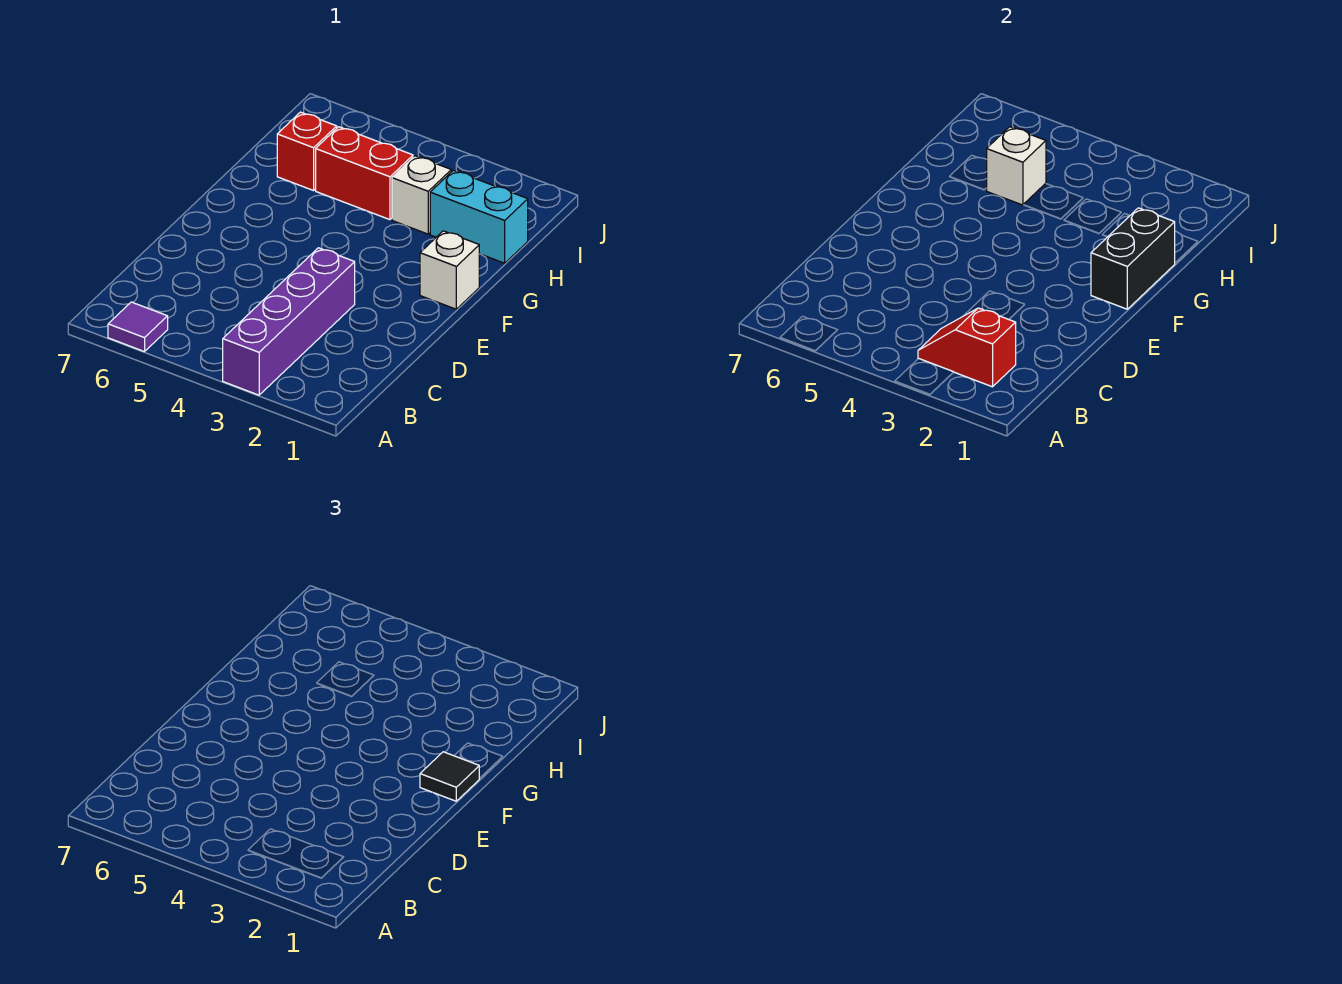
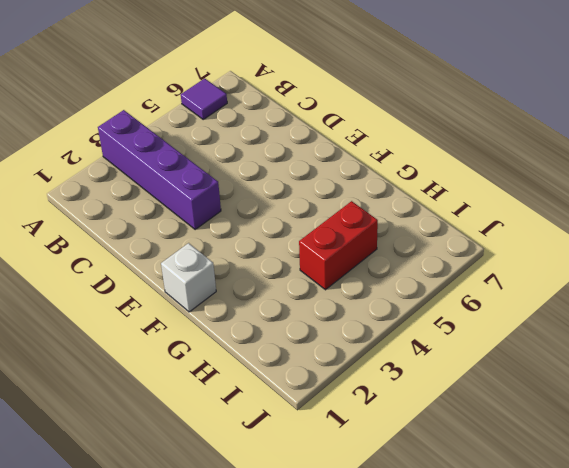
none -> cyan brick H1:H2 level 1
none -> white brick H3 level 1

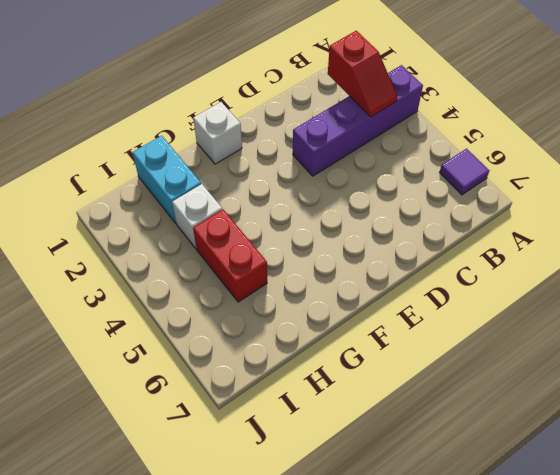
none -> red brick H6 level 1
none -> black brick F1:G1 level 2

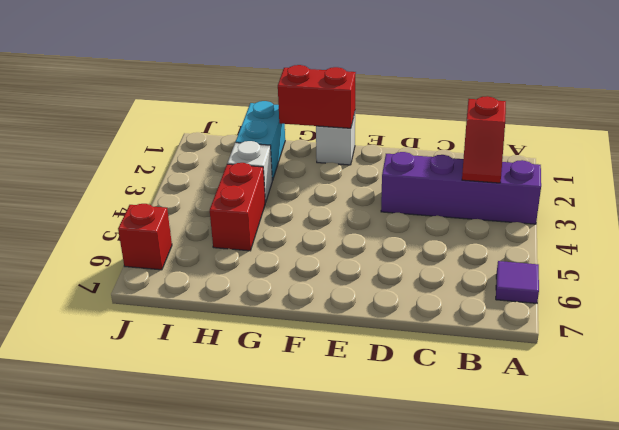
red brick F1:G1 level 2 -> black brick F1:G1 level 2
red brick J6 level 1 -> red brick H6 level 1
none -> white brick H5 level 2
none -> black tile F1 level 3

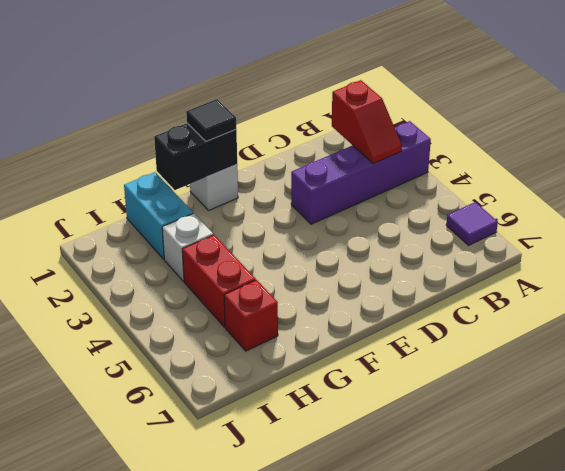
none -> white brick H5 level 2

